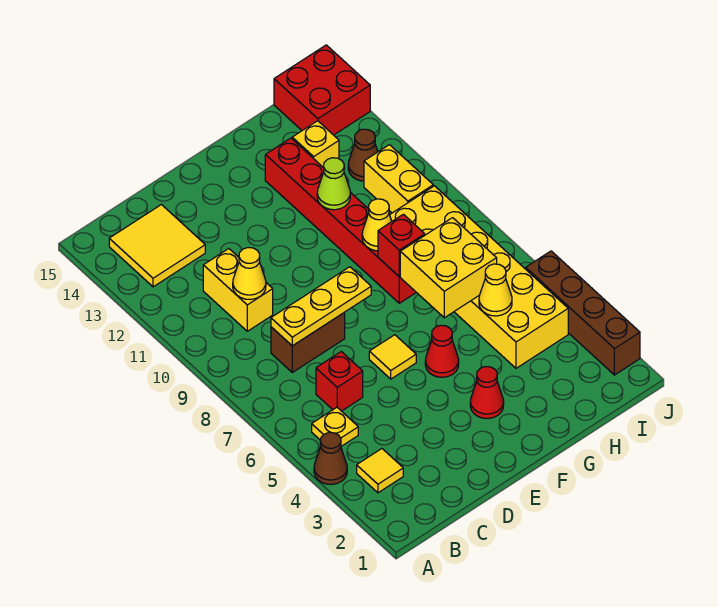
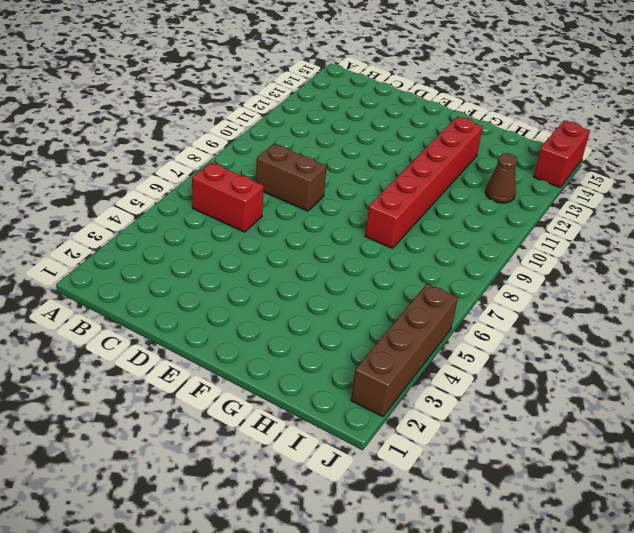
red brick B6:C6 level 1 -> red brick C6 level 1
red brick J14:J15 level 1 -> red brick I14:J15 level 1
none -> brown cone A4 level 1
none -> yellow tile B3 level 1
none -> yellow plate B5 level 1

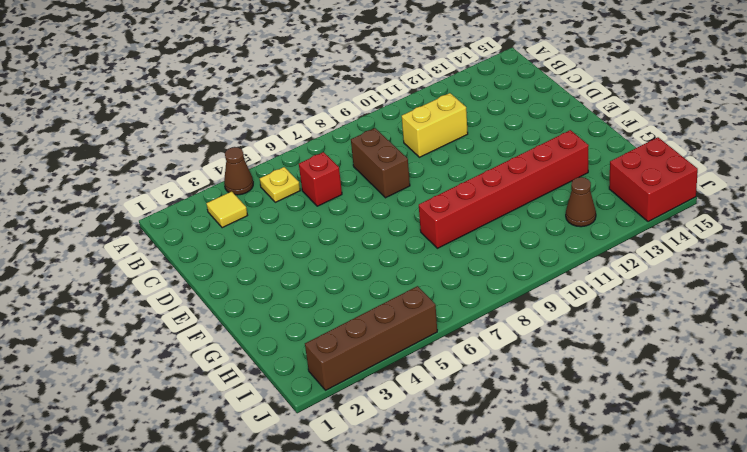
none -> yellow tile B13:C14 level 1
none -> yellow tile E6 level 1
none -> red cone F3 level 1

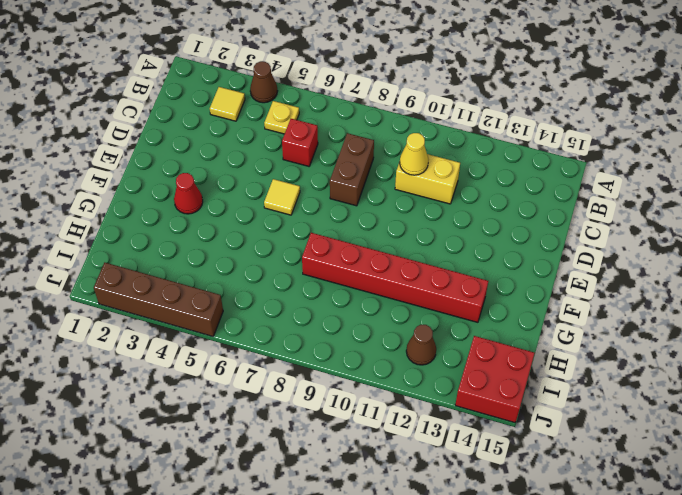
none -> yellow tile B13:C14 level 1
none -> red cone F5 level 1
none -> yellow brick H4:I9 level 1

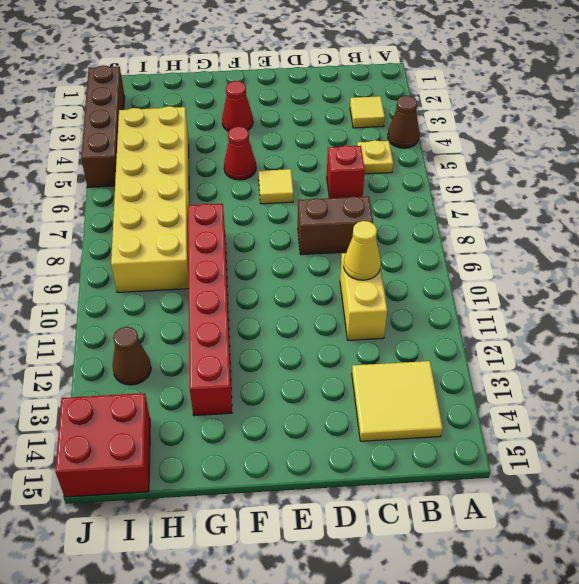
none -> yellow brick H13 level 1
none -> yellow brick I10:I11 level 1
none -> yellow plate C8:E8 level 2

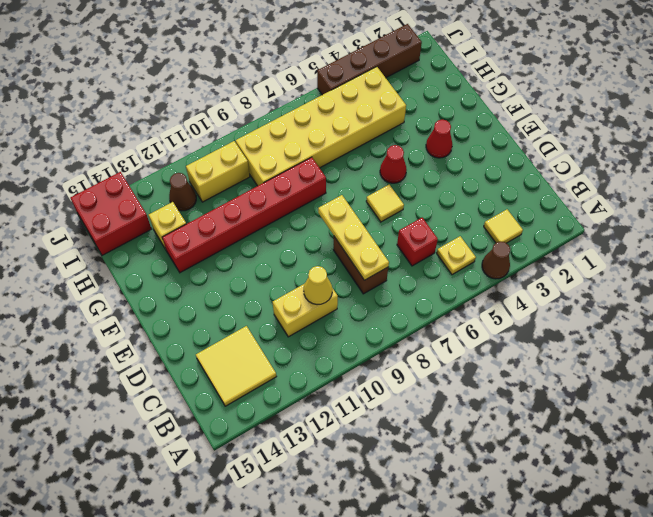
none -> yellow brick G6:H7 level 2
none -> red brick G8 level 2
none -> yellow cone G9 level 2

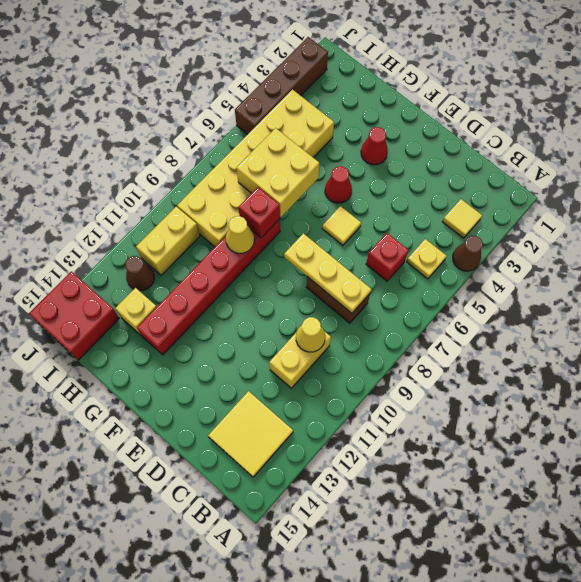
none -> lime cone G11 level 2
none -> yellow cone H5 level 2

